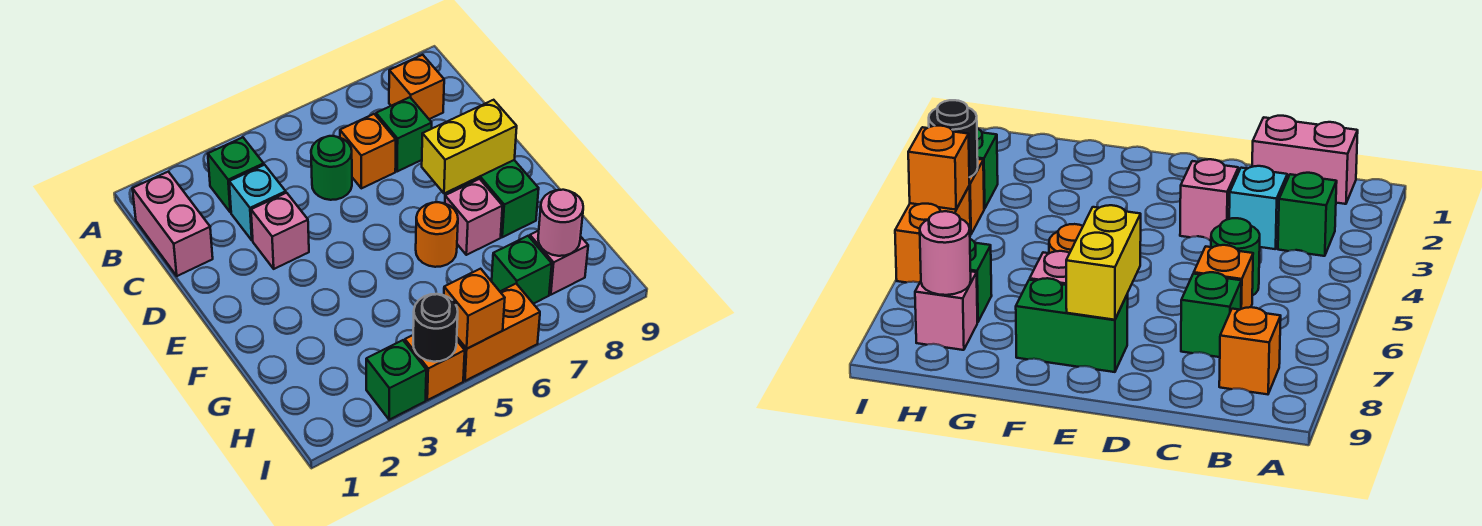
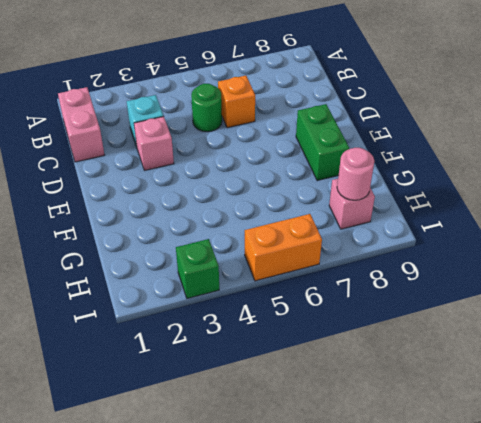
none -> green brick B3 level 1
none -> orange brick B8 level 1
none -> green brick C7 level 1

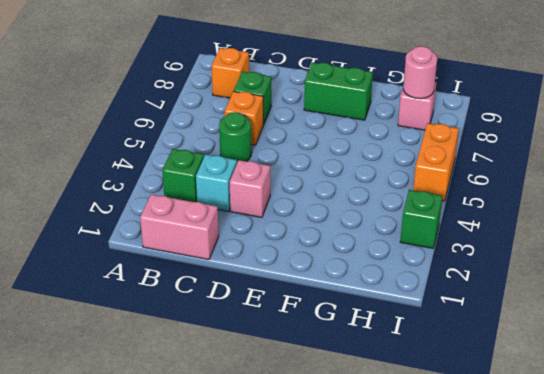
none -> orange round brick F6 level 1
none -> pink brick F7 level 1
none -> green brick H7 level 1

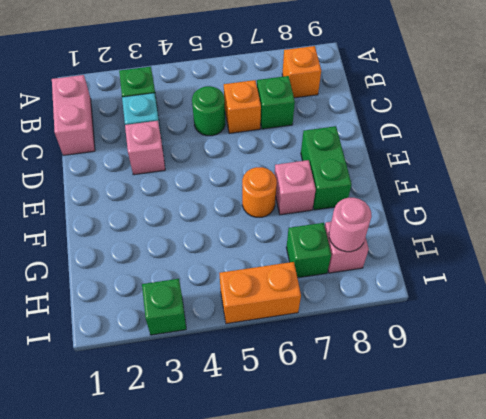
none -> orange brick I4 level 1
none -> yellow brick E7:E8 level 2
none -> black round brick I4 level 2

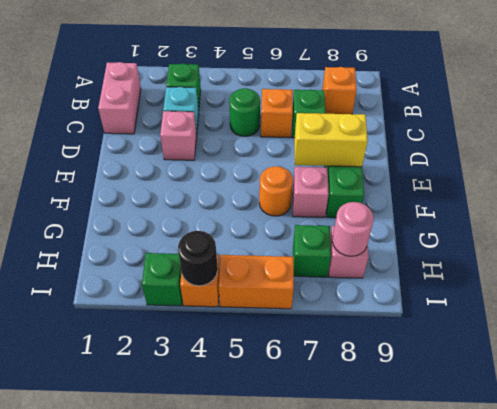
none -> orange brick I5 level 2

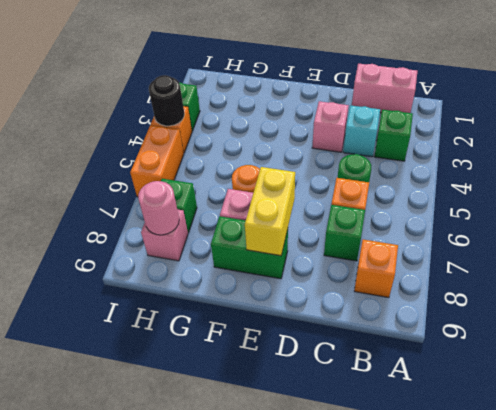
none -> orange brick I5 level 2

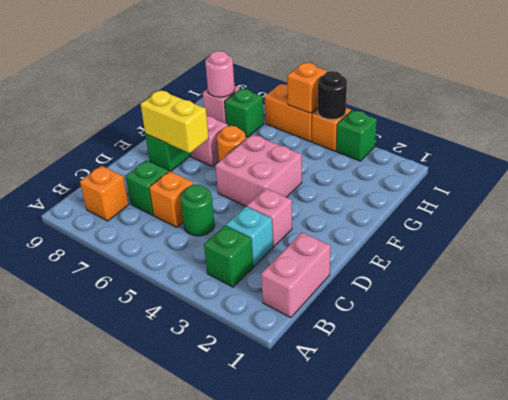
pink brick E4:F5 level 1 -> none

